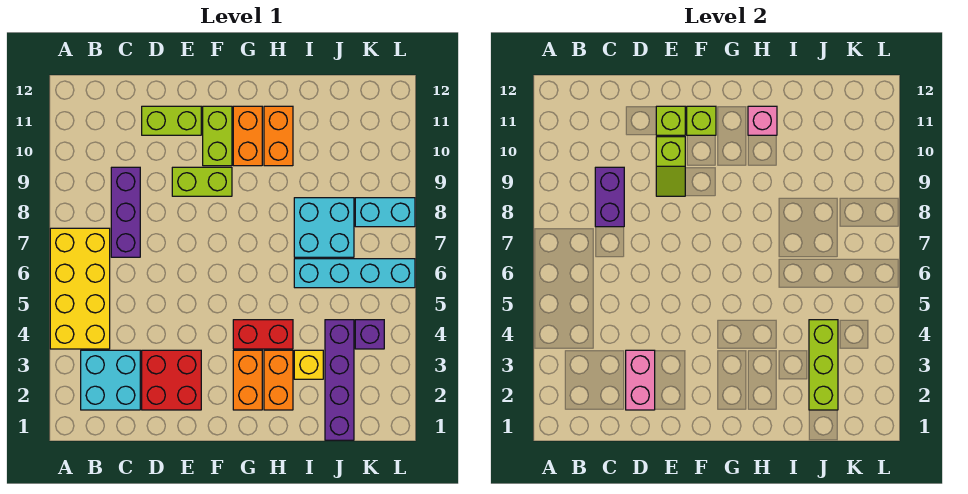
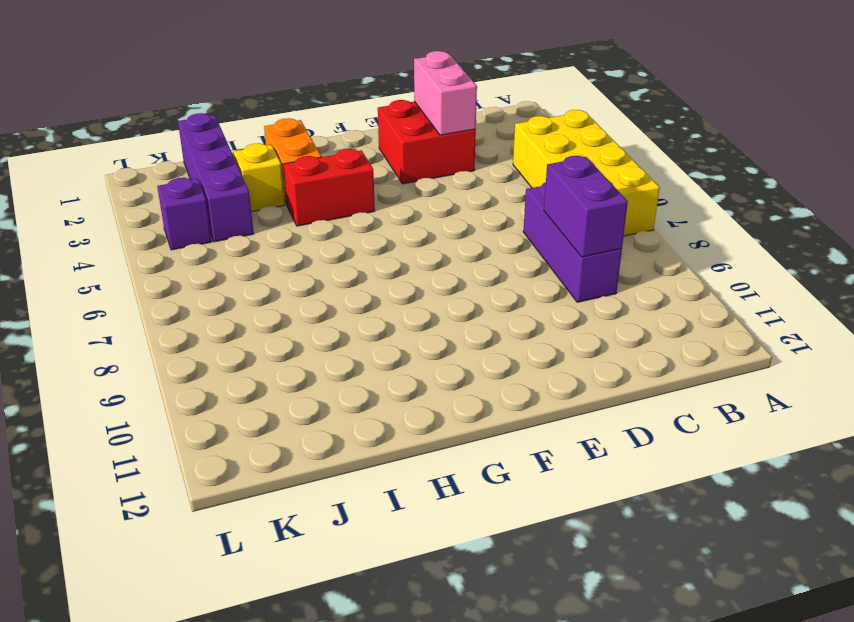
none -> cyan brick B2:C3 level 1
none -> lime brick D11:E11 level 1
none -> lime brick E9:F9 level 1

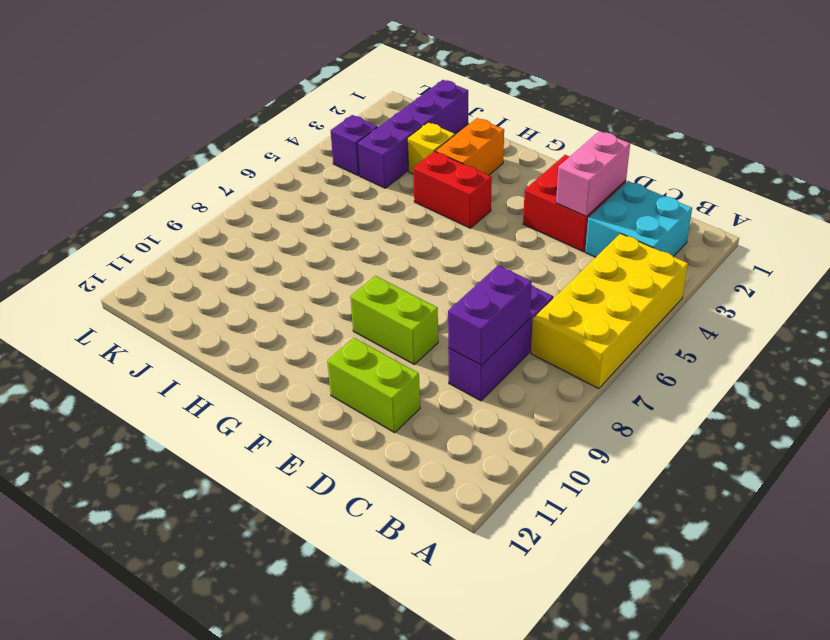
none -> lime brick F10:F11 level 1
none -> orange brick G2:G3 level 1
none -> orange brick G10:G11 level 1

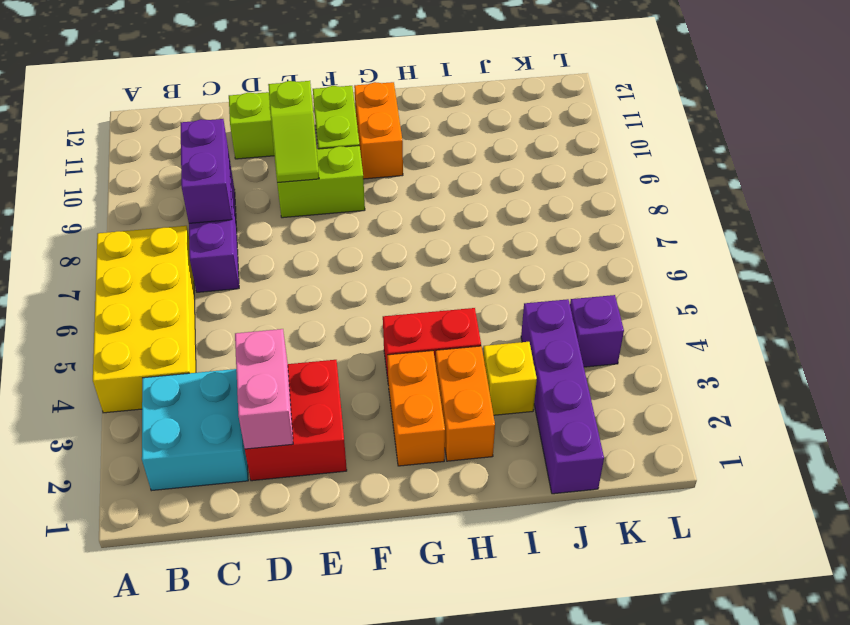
none -> orange brick H10:H11 level 1
none -> cyan brick I6:L6 level 1
none -> cyan brick I7:J8 level 1

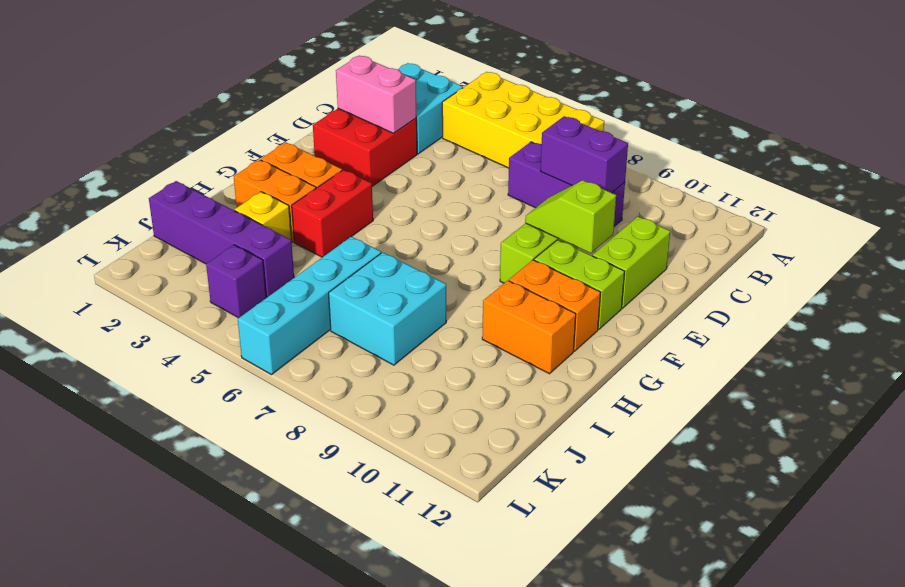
none -> cyan brick K8:L8 level 1
none -> lime brick E11 level 2
none -> lime brick F11 level 2

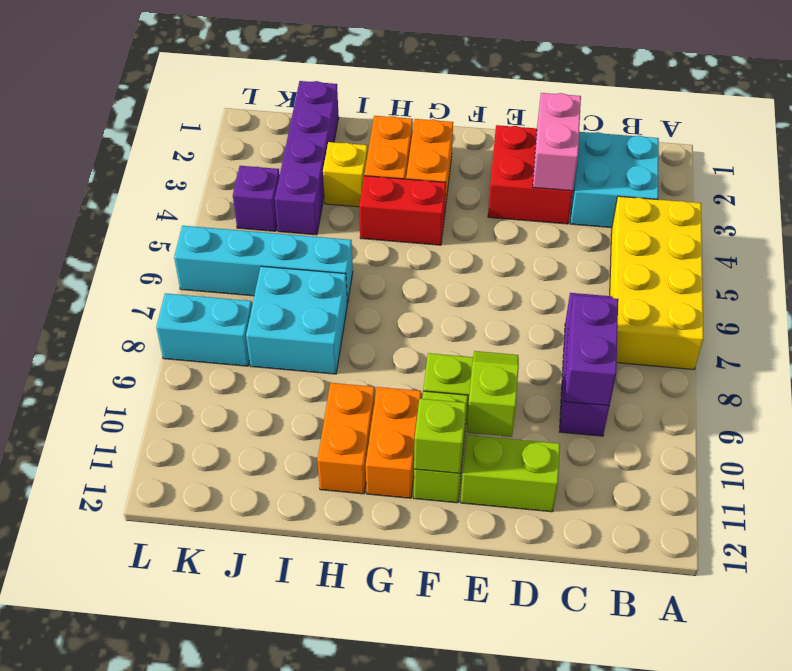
none -> lime brick E11 level 2
none -> pink brick H11 level 2
none -> lime brick J2:J4 level 2

